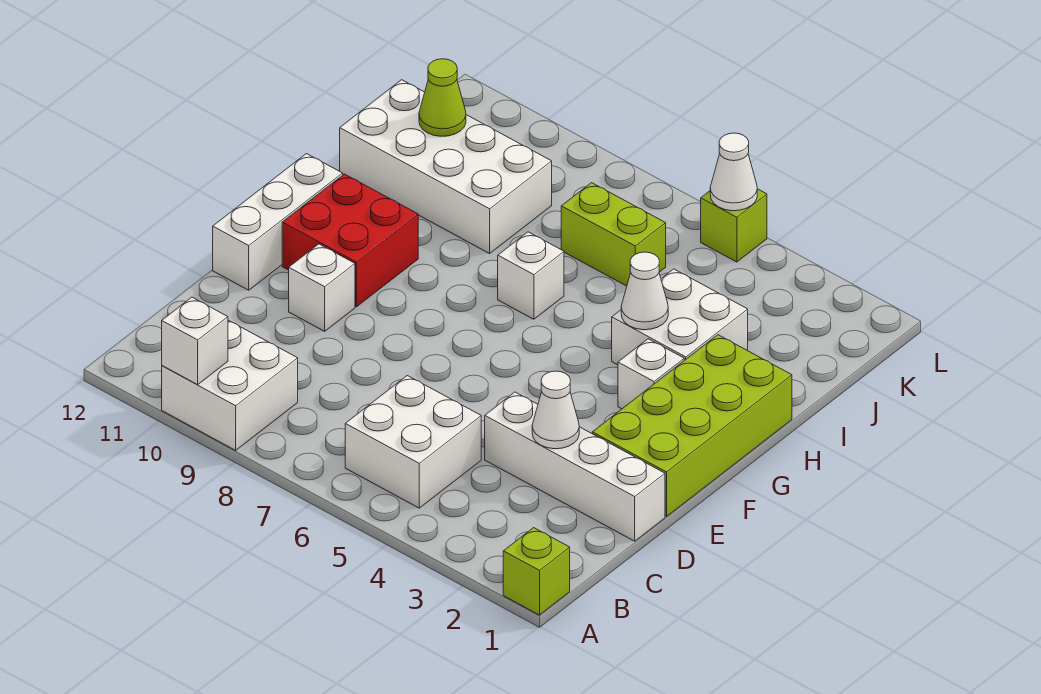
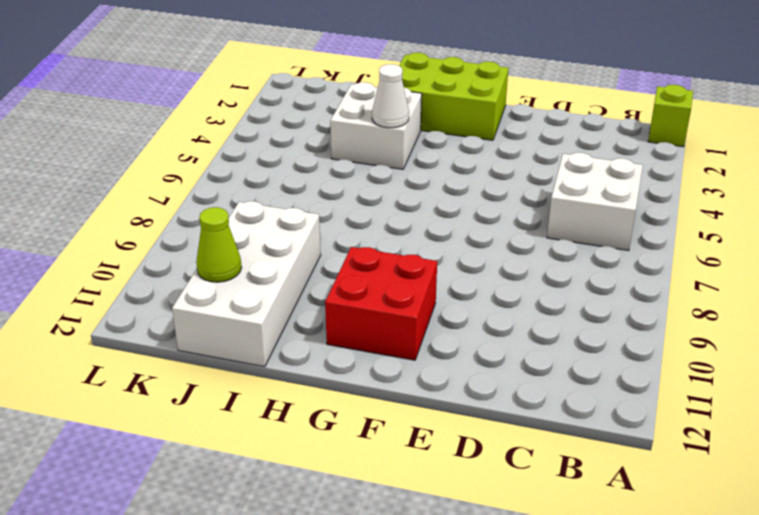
lime brick F1:H2 level 1 -> lime brick E1:H2 level 1
none -> white brick A9:B10 level 1
none -> white brick D1:D4 level 1
none -> white brick E10 level 1

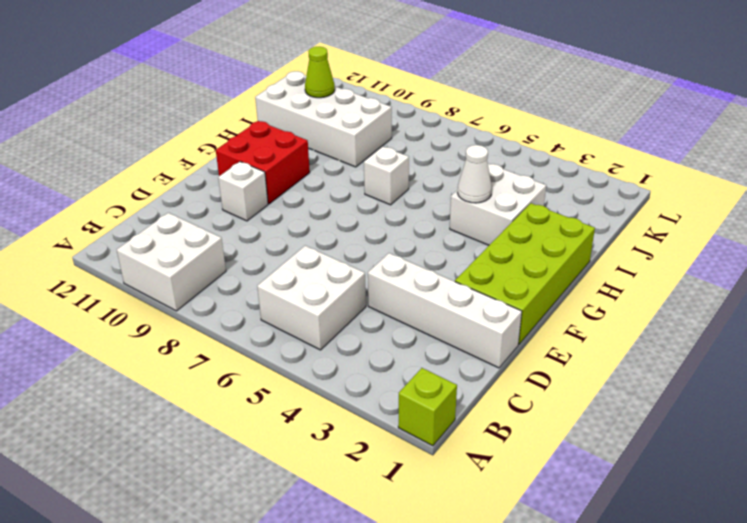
none -> white brick E12:G12 level 1
none -> white brick G3 level 1
none -> lime brick J6:J7 level 1

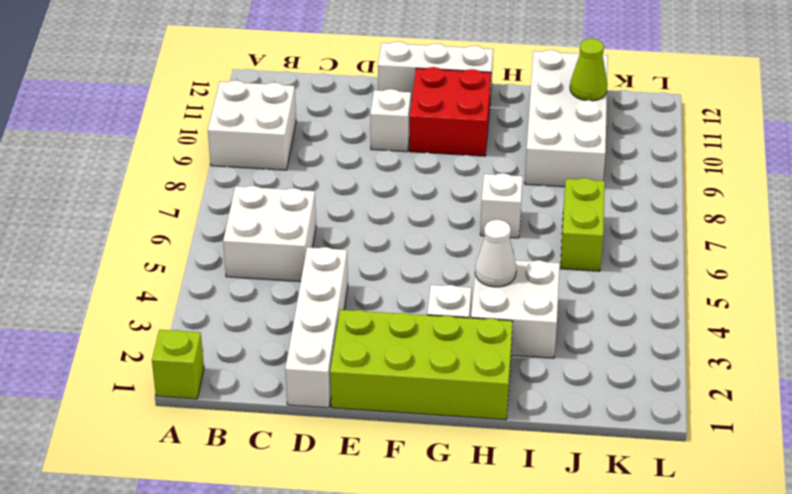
none -> lime brick L5 level 1
none -> white brick A10 level 2
none -> white cone D3 level 2

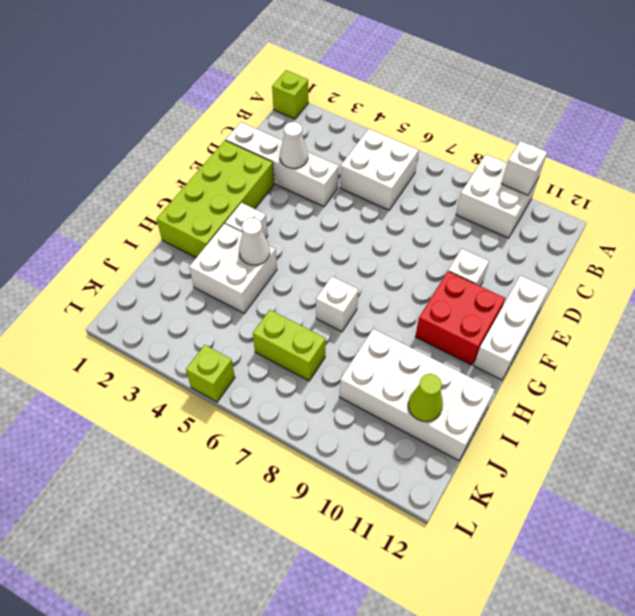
none -> white cone L5 level 2

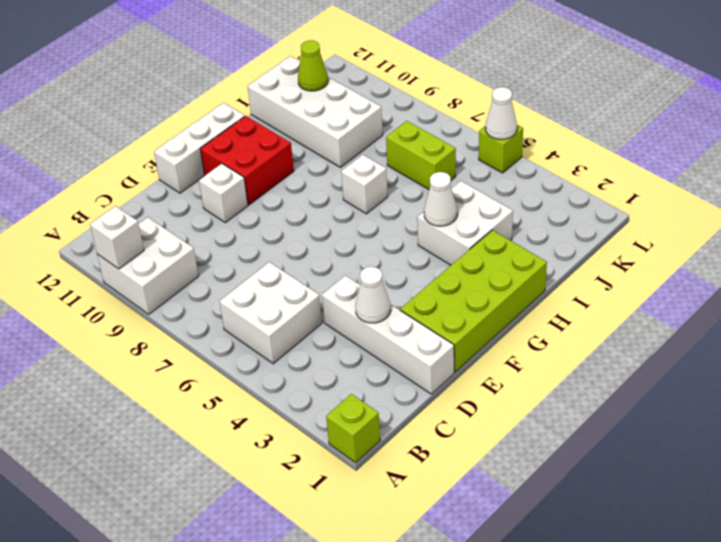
none -> white brick G3 level 1

